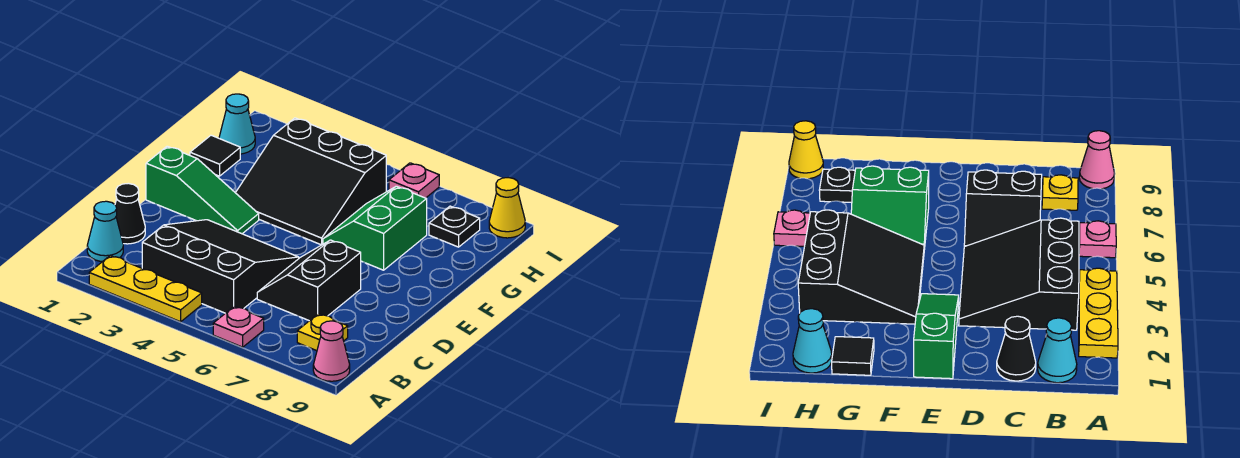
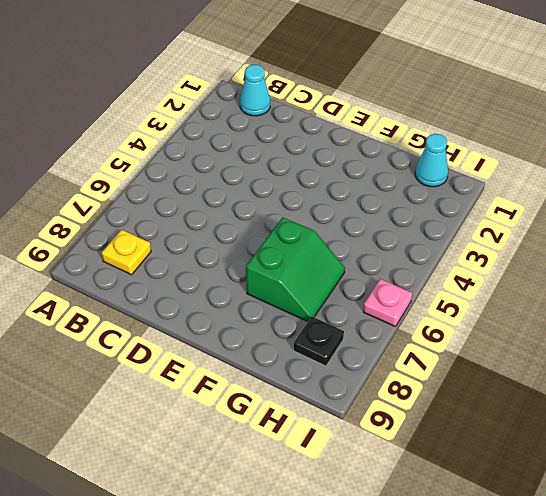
green slope F6:G7 level 1 top F -> green slope F6:G7 level 1 top 7
none -> yellow plate A2:A4 level 1
none -> pink plate A6 level 1
none -> pink cone A9 level 1

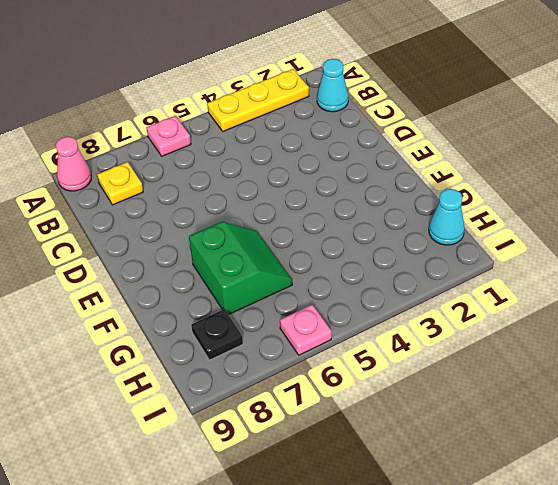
none -> black slope B3:D5 level 1 top B
none -> black cone C1 level 1
none -> black slope C6:D7 level 1 top 7

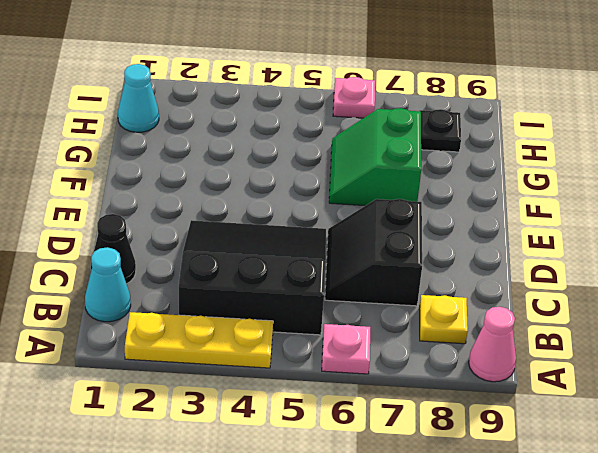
none -> green slope E1:E3 level 1 top 1
none -> black slope F3:H5 level 1 top H
none -> black tile G1 level 1

